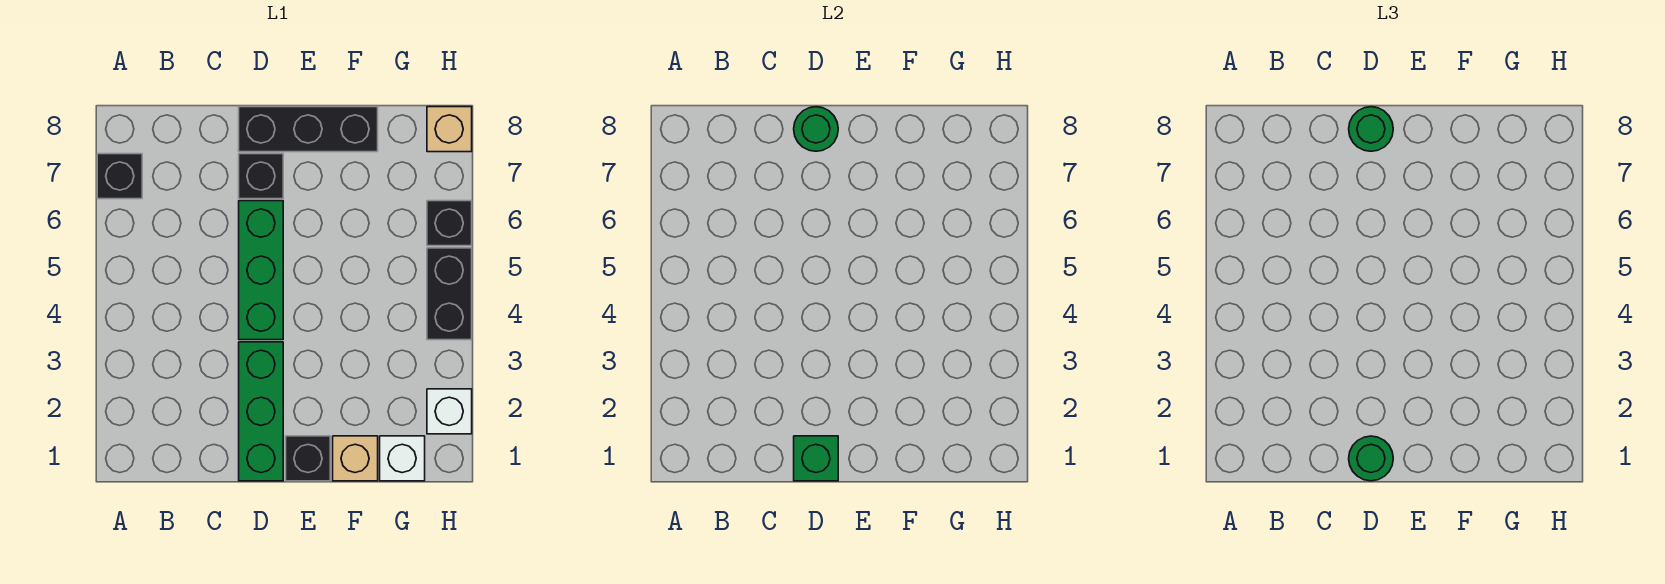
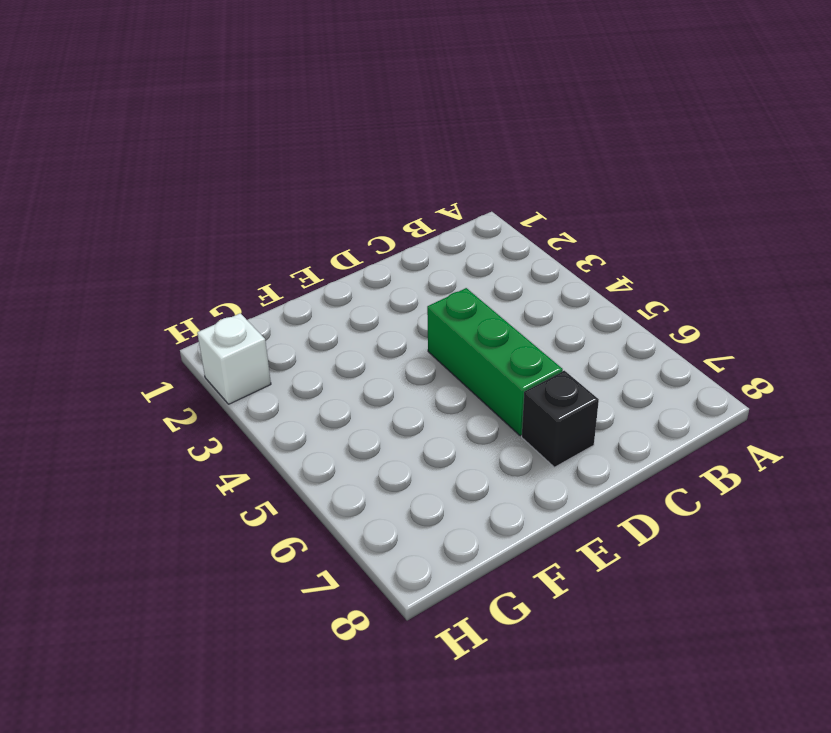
none -> black brick A7 level 1
none -> green brick D1:D3 level 1
none -> black brick D8:F8 level 1

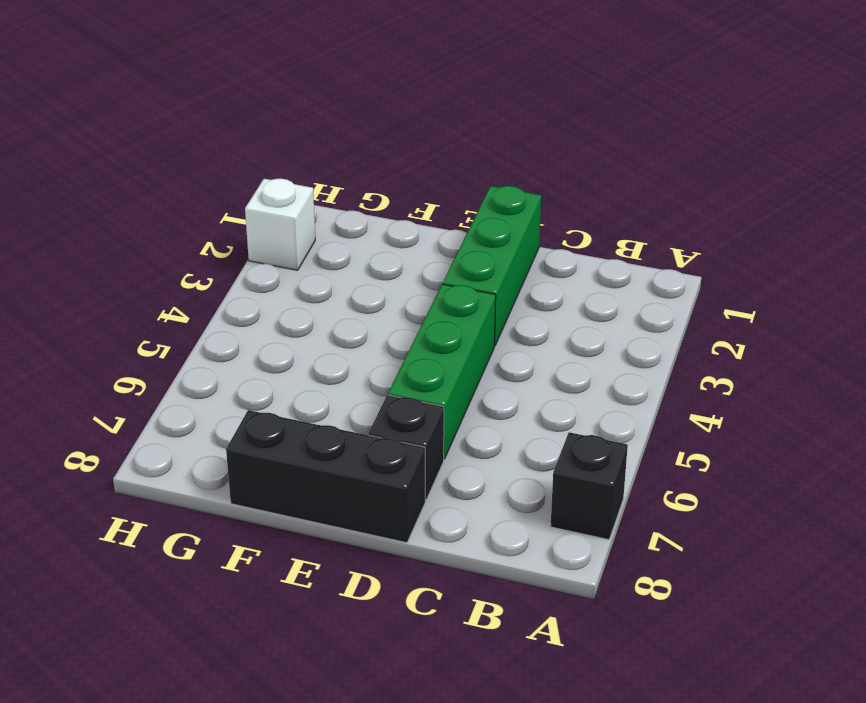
none -> black brick E1 level 1
none -> tan brick F1 level 1
none -> white brick G1 level 1

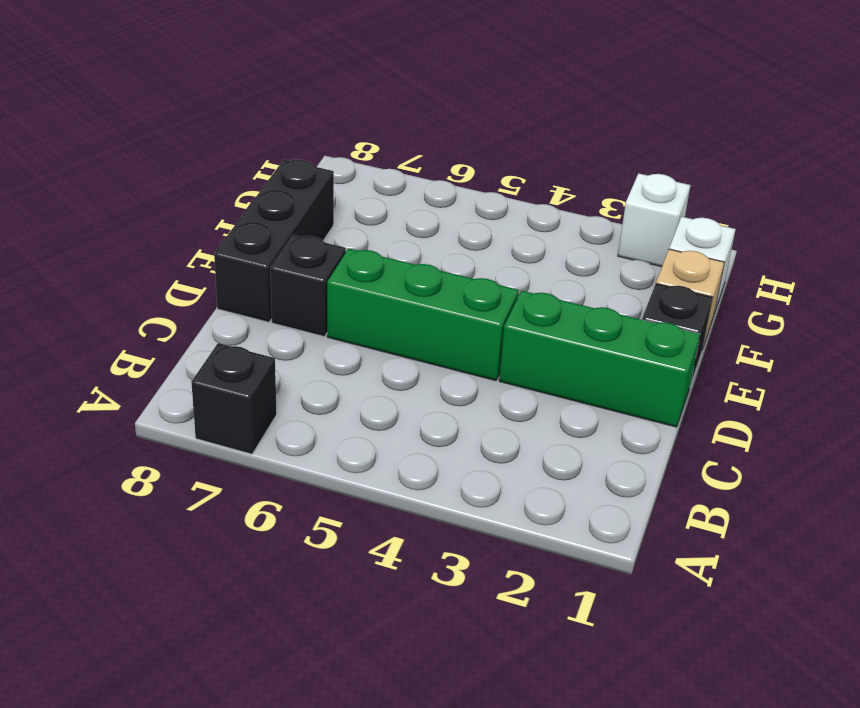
none -> black brick H4:H5 level 1
none -> black brick H6 level 1
none -> tan brick H8 level 1

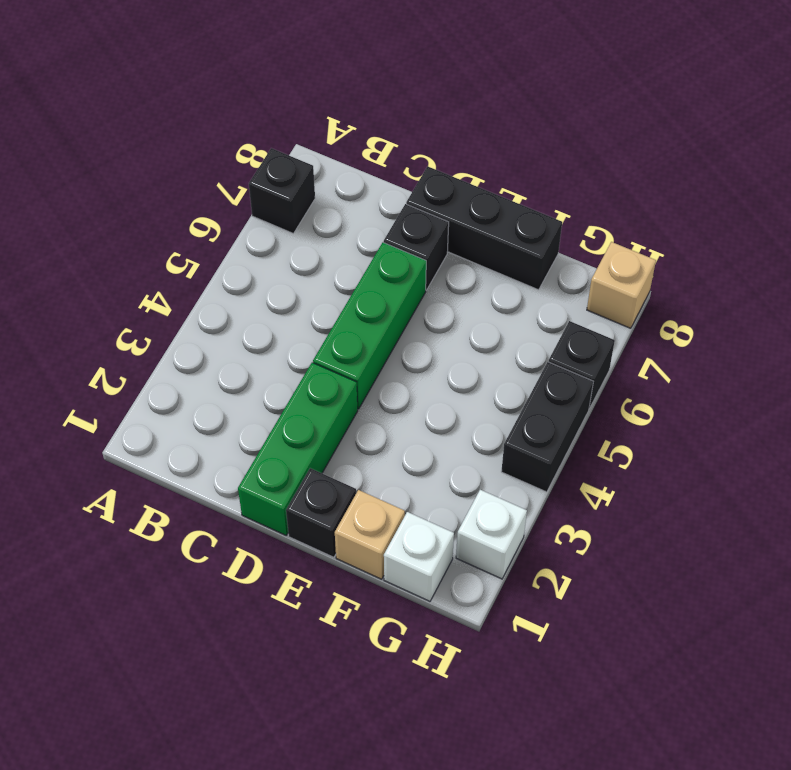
none -> green brick D1 level 2
none -> green round brick D8 level 2
none -> green round brick D1 level 3

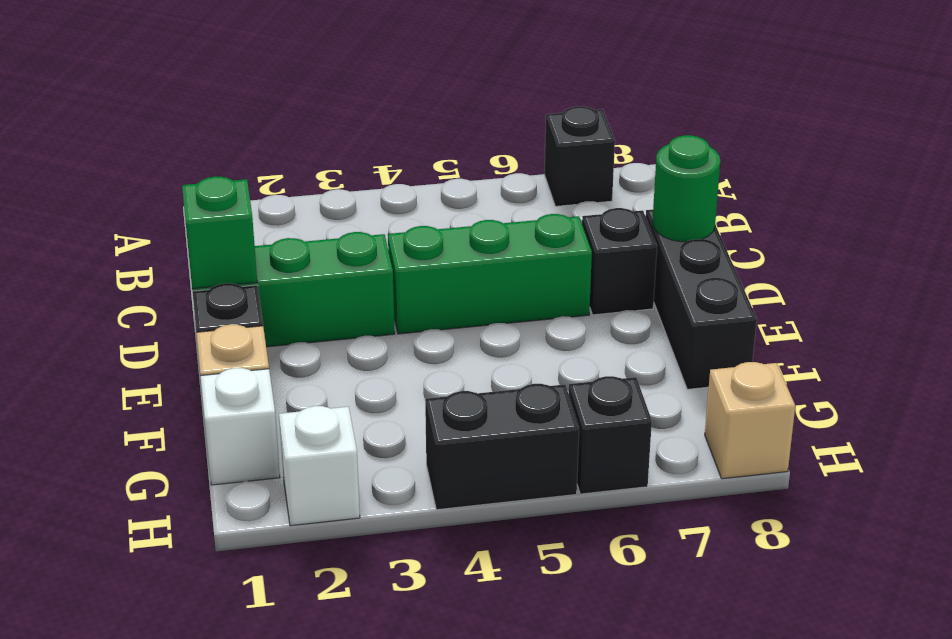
none -> green round brick D1 level 3
none -> green round brick D8 level 3

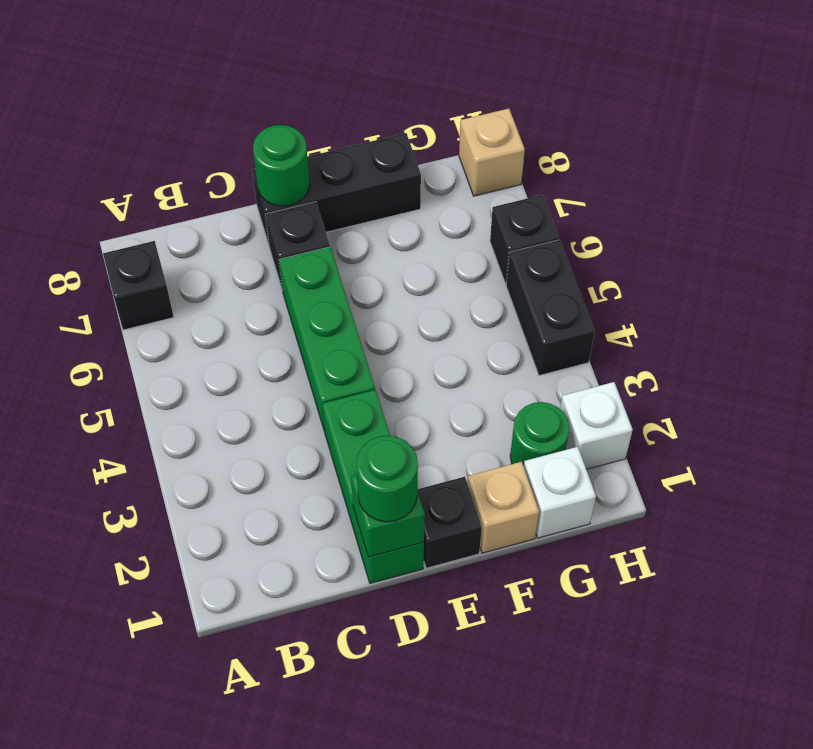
green round brick G2 level 1 -> green round brick D8 level 3

